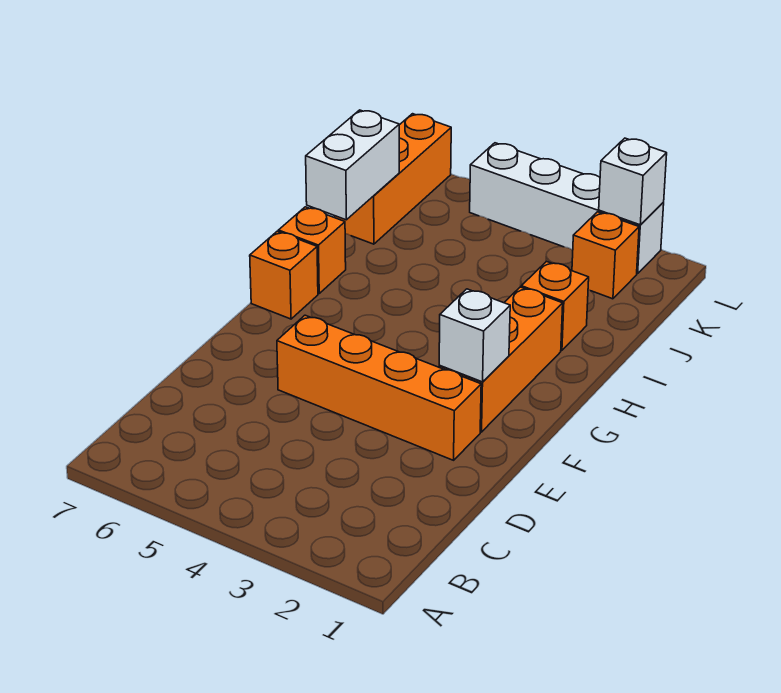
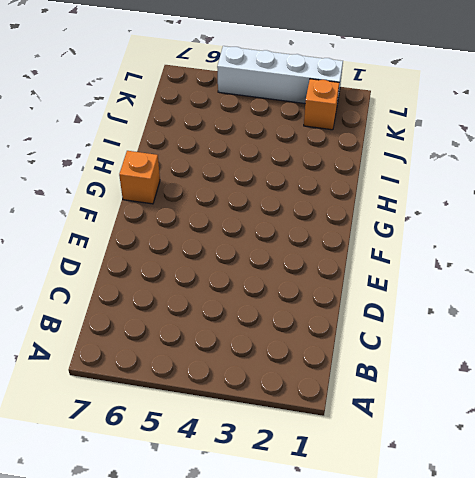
none -> orange brick E2:E5 level 1
none -> orange brick F2:H2 level 1

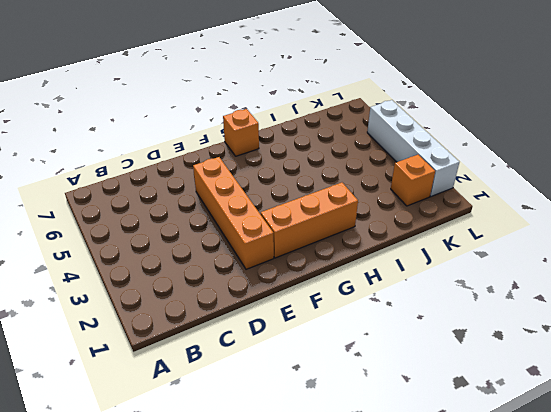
none -> orange brick H7 level 1
none -> orange brick I2 level 1

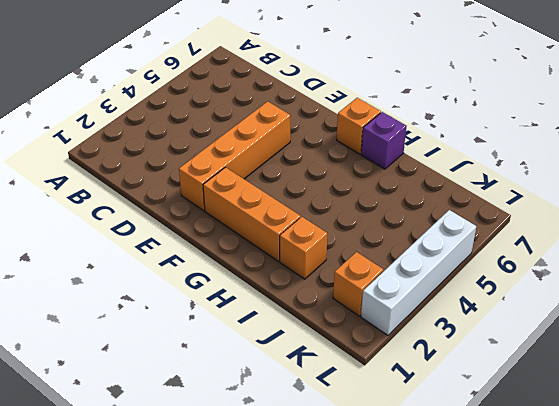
purple brick H7 level 1 -> orange brick H7 level 1
none -> orange brick J7:L7 level 1
none -> white brick F2 level 2

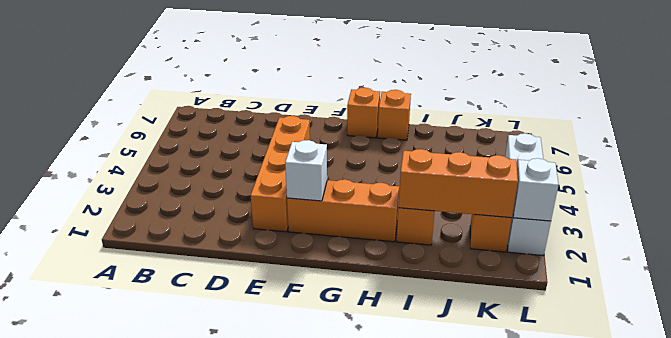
orange brick I2:K2 level 2 -> orange brick J7:L7 level 1
none -> white brick I7:J7 level 2

